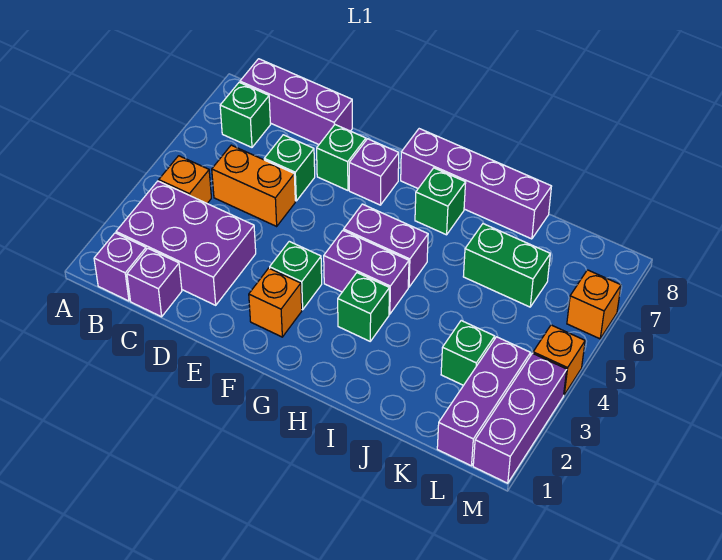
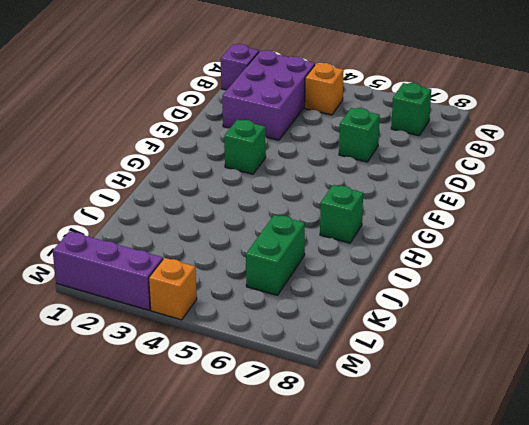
none -> purple brick B8:D8 level 1
none -> purple brick C1 level 1
none -> orange brick C5:D5 level 1

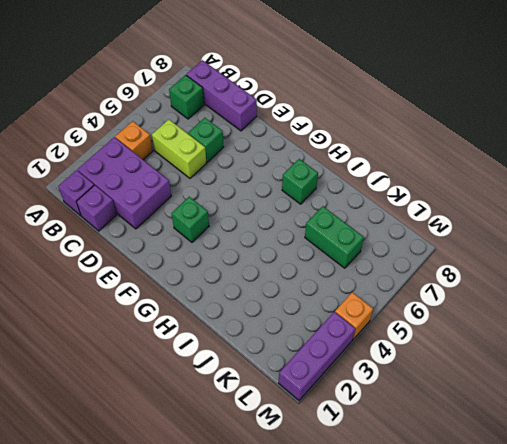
lime brick C5:D5 level 1 -> orange brick C5:D5 level 1
none -> green brick E7 level 1
none -> orange brick F2 level 1
none -> purple brick F7 level 1

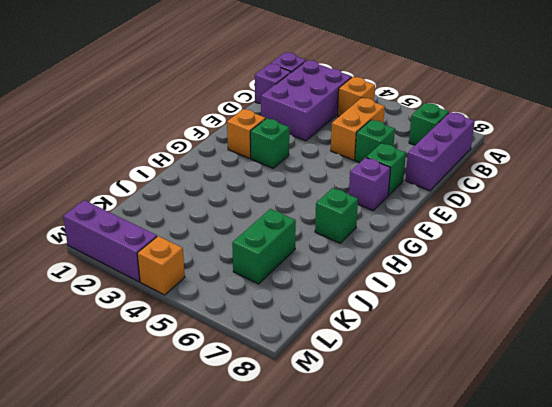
none -> purple brick G4:H4 level 1
none -> purple brick G5:H5 level 1
none -> purple brick G8:J8 level 1

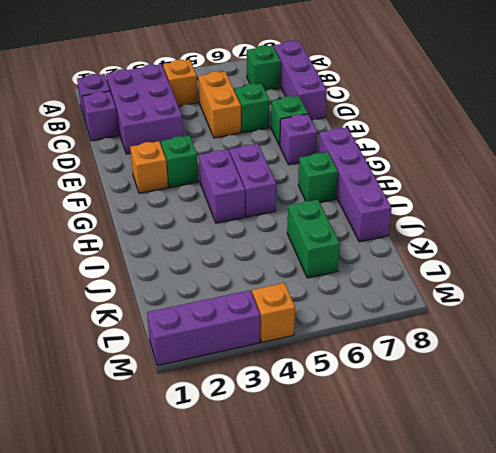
none -> green brick H3 level 1
none -> green brick K3 level 1
none -> purple brick L1:L3 level 1

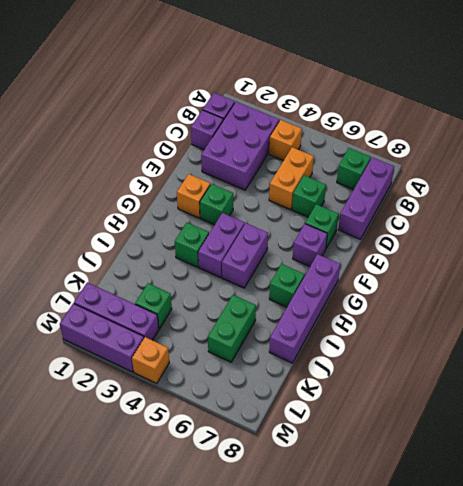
none -> orange brick M6 level 1

